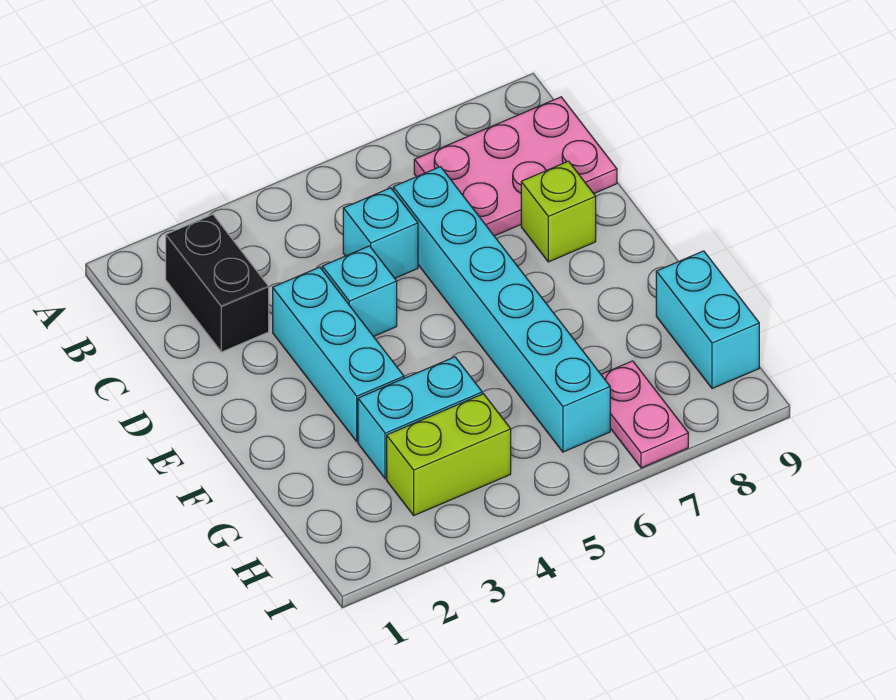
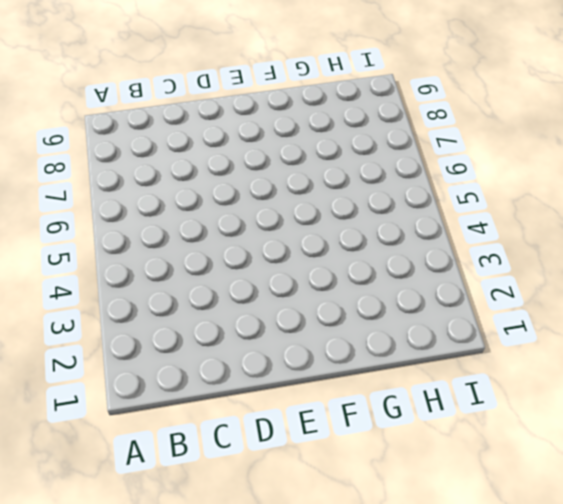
none -> black brick B2:C2 level 1
none -> pink plate B7:C9 level 1

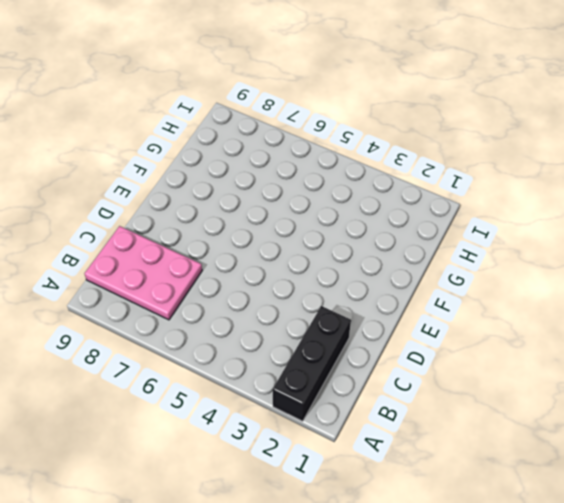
black brick A2:C2 level 1 -> black brick B2:C2 level 1
none -> cyan brick C5 level 1
none -> cyan brick C6:H6 level 1

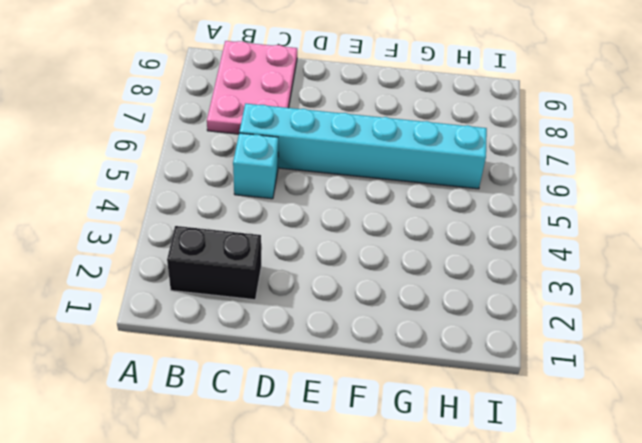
none -> cyan brick D3:F3 level 1
none -> cyan brick D4 level 1

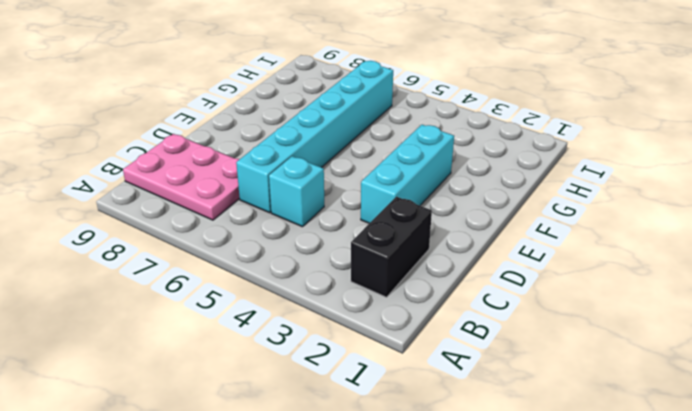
none -> cyan brick D4 level 1
none -> lime brick D8 level 1

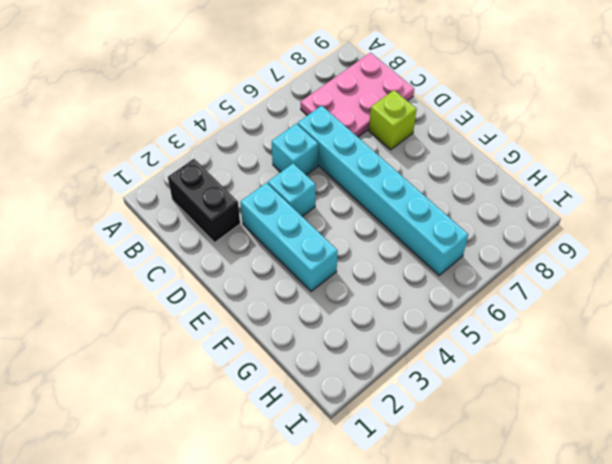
none -> cyan brick G3:G4 level 1
none -> cyan brick G9:H9 level 1

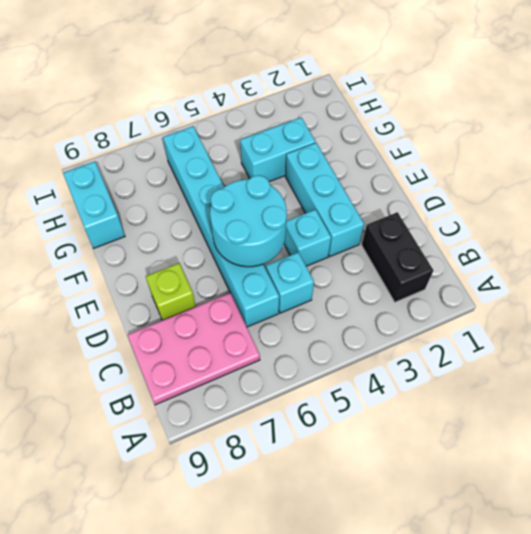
cyan round brick D5:E6 level 2 -> none
none -> lime brick H3:H4 level 1
none -> pink plate H7:I7 level 1

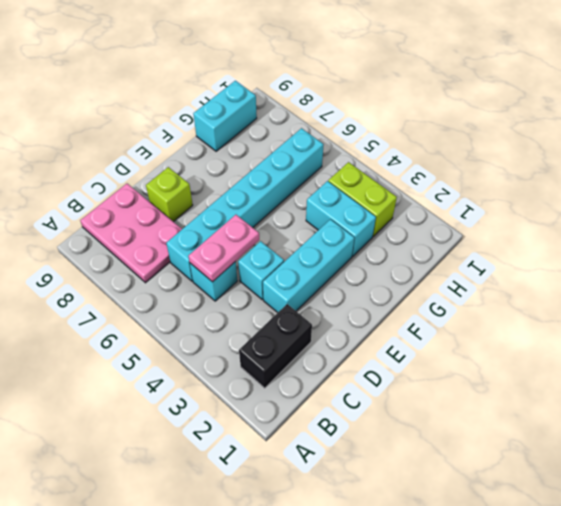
pink plate C5:D5 level 2 -> pink plate H7:I7 level 1

